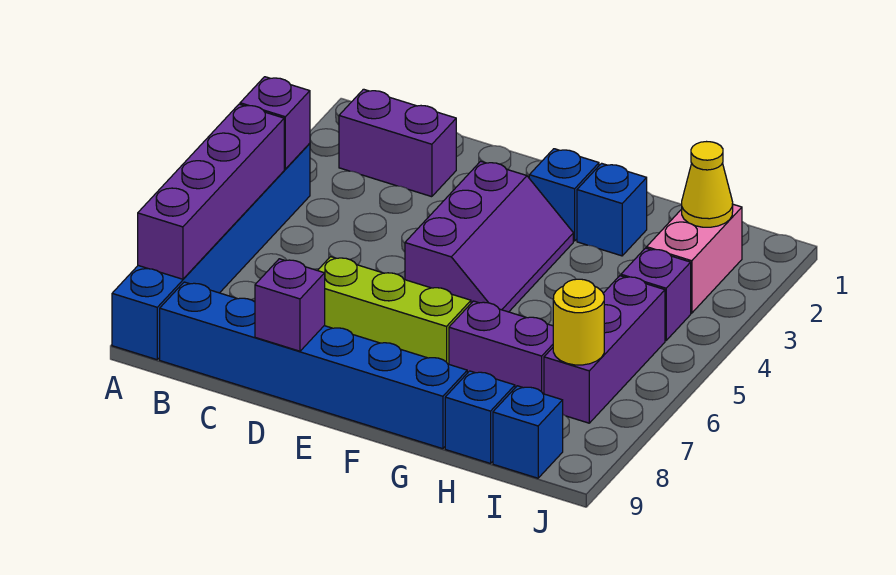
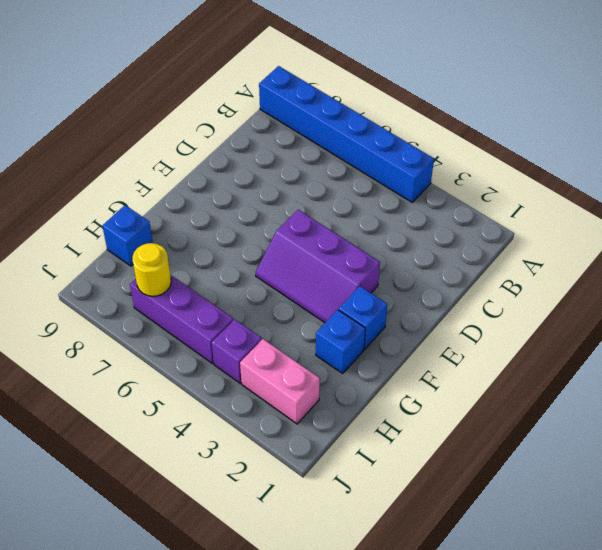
none -> purple brick B2:C2 level 1
none -> blue brick B9:G9 level 1
none -> lime brick D7:F7 level 1

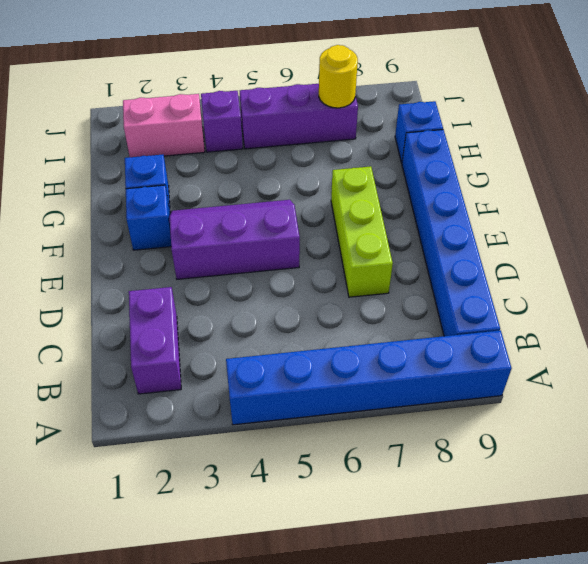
none -> purple brick G7:H7 level 1
none -> blue brick I9 level 1
none -> purple brick A4 level 2

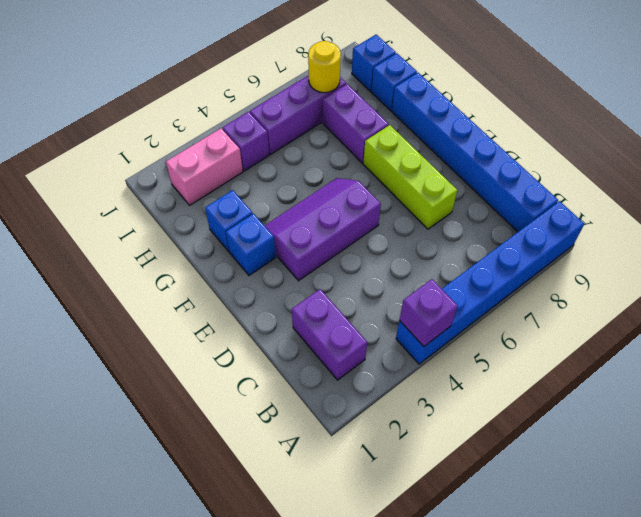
none -> purple brick A5:A8 level 2
none -> purple brick D9 level 2
none -> yellow cone I2 level 2

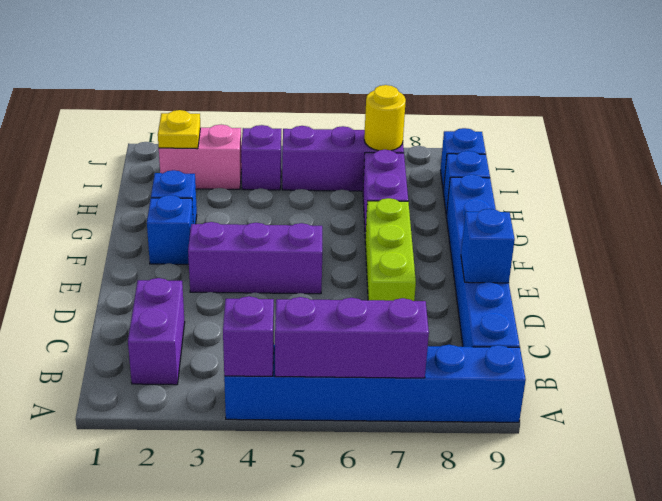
purple brick A5:A7 level 2 -> purple brick A5:A8 level 2
blue brick D9 level 2 -> purple brick D9 level 2
yellow plate I2 level 2 -> yellow cone I2 level 2

